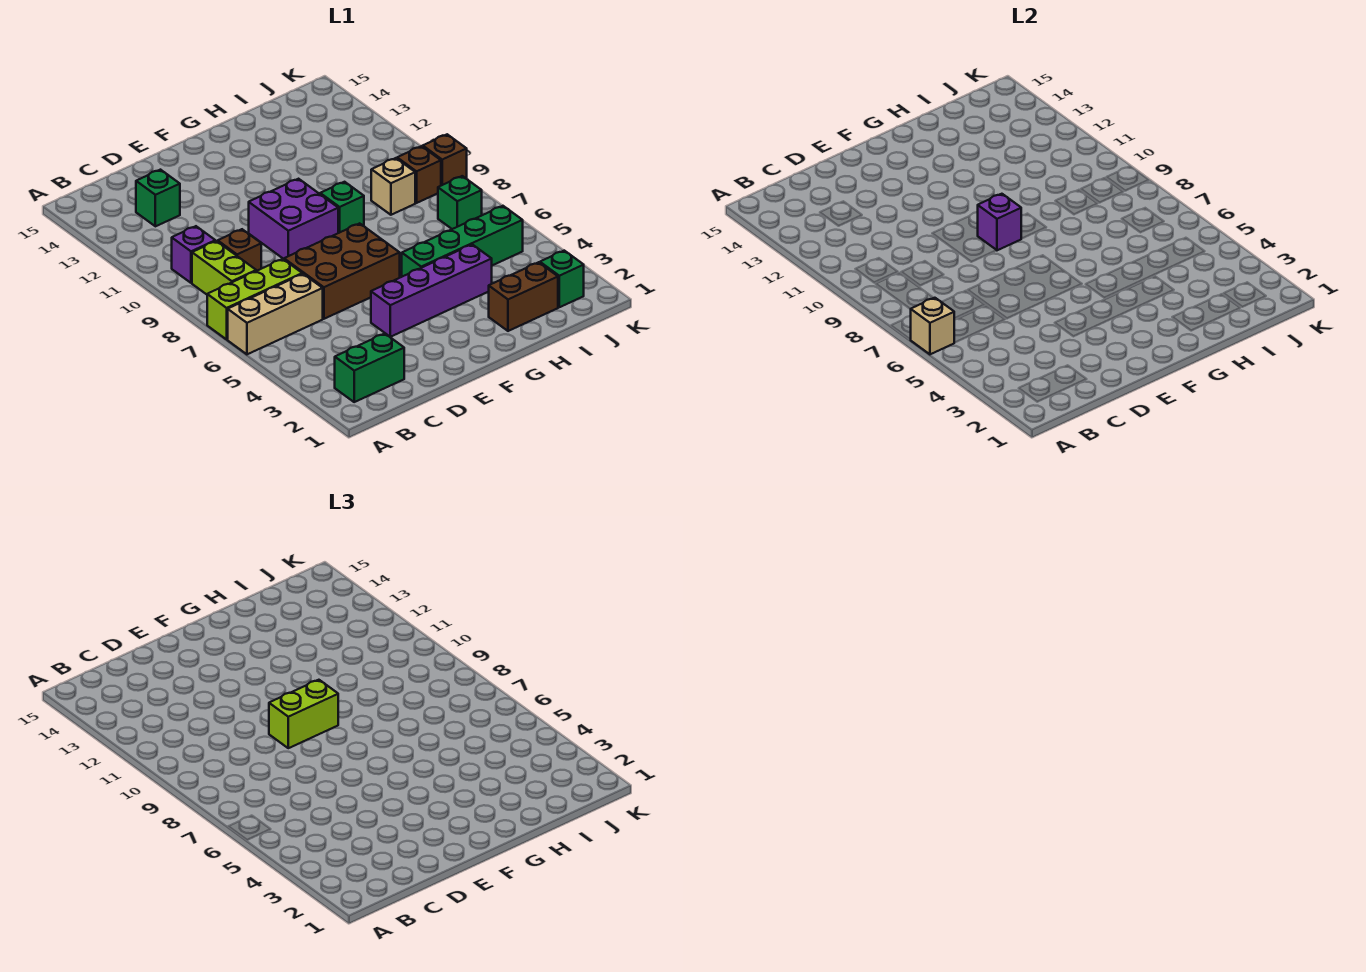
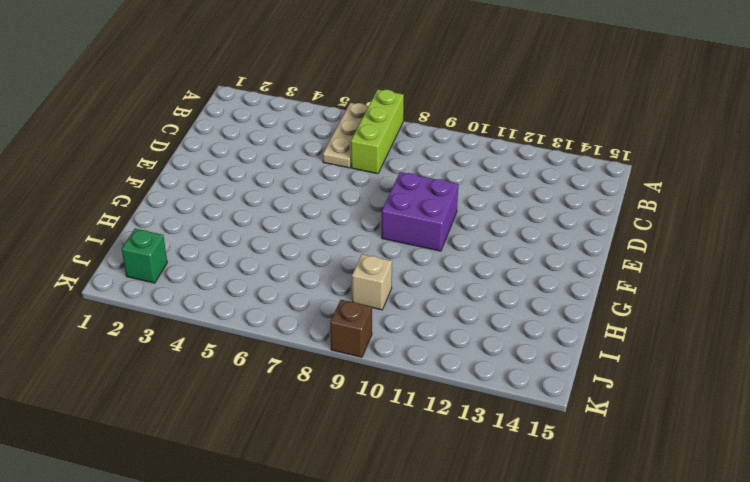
tan plate A6:C6 level 1 -> tan brick A6:C6 level 1
none -> green brick B2:C2 level 1
none -> lime brick B8:B9 level 1
none -> purple brick B10 level 1

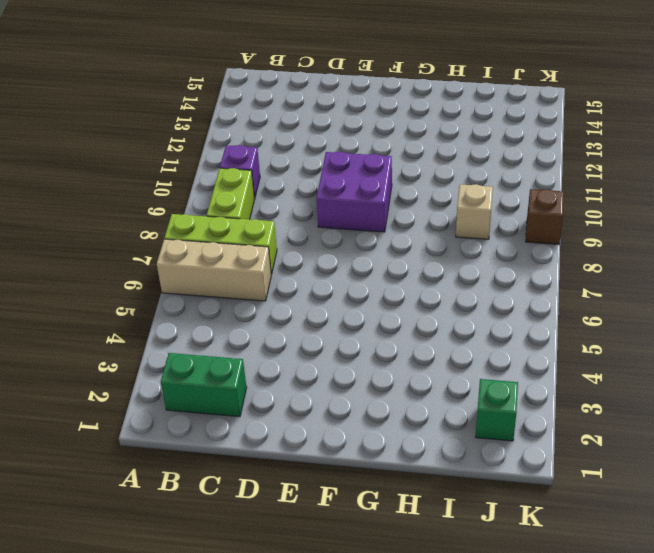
none -> brown brick C9 level 1
none -> green brick C13 level 1
none -> brown brick D6:F7 level 1

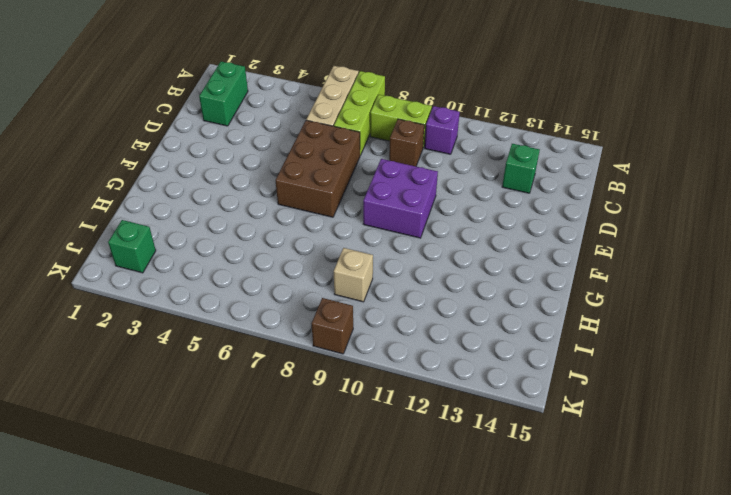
none -> purple brick E4:H4 level 1
none -> green brick G5:J5 level 1
none -> green brick G9 level 1

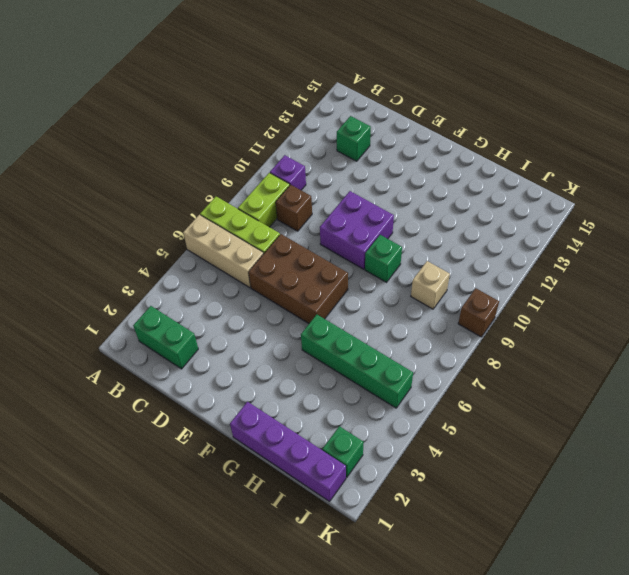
purple brick G1:J1 level 1 -> purple brick E4:H4 level 1
none -> brown brick H2:I2 level 1
none -> green brick J7 level 1
none -> brown brick J9 level 1

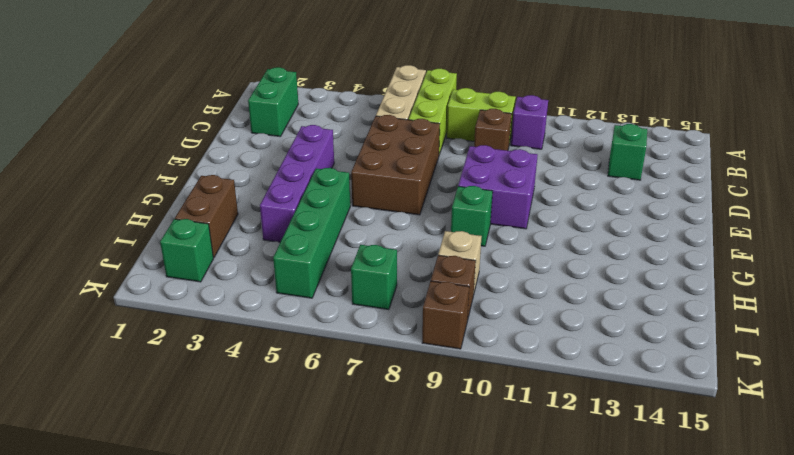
none -> tan brick A6 level 2
none -> purple brick F9 level 2
none -> lime brick E9:F9 level 3

